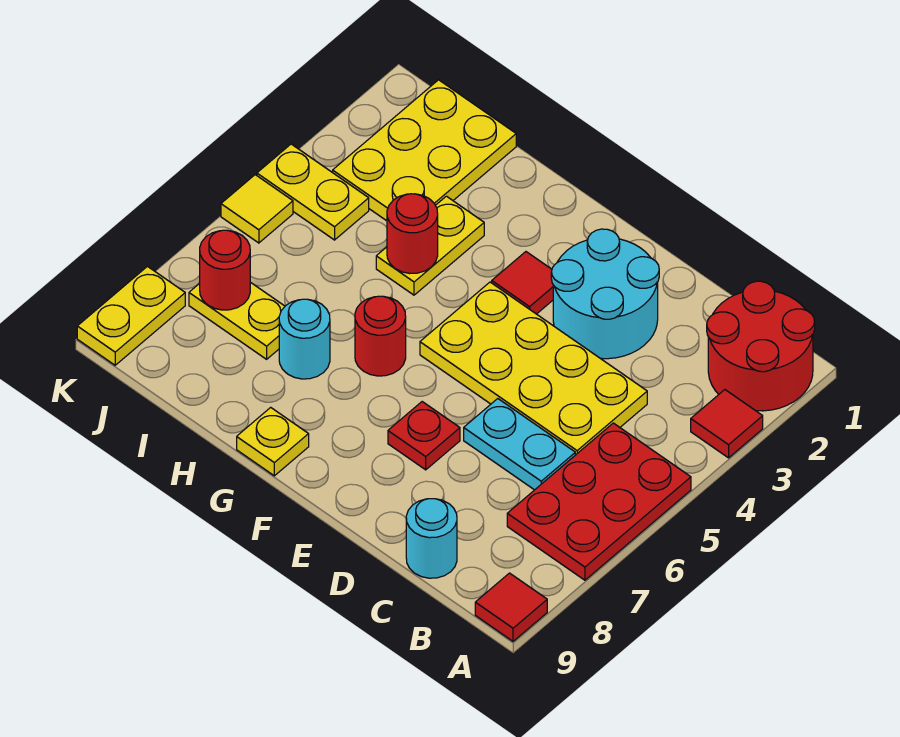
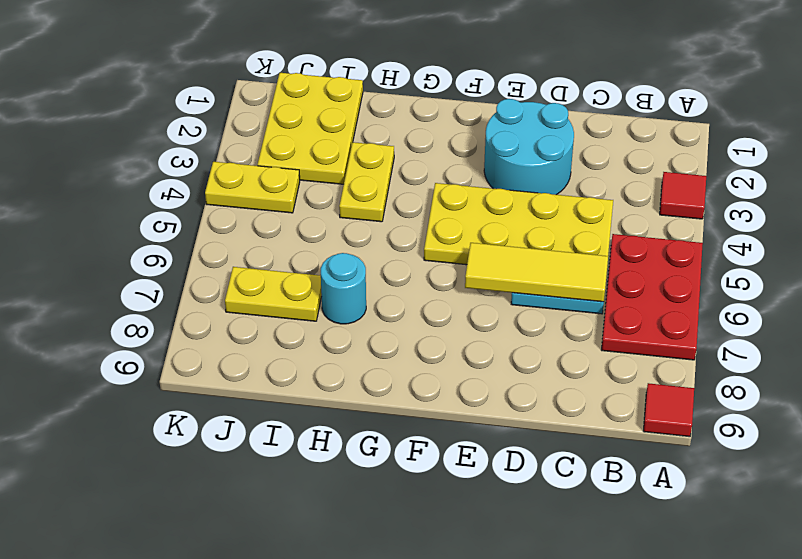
yellow tile C6:E6 level 2 -> none
none -> red round brick A1:B2 level 1
none -> cyan round brick C9 level 1
none -> red plate E7 level 1

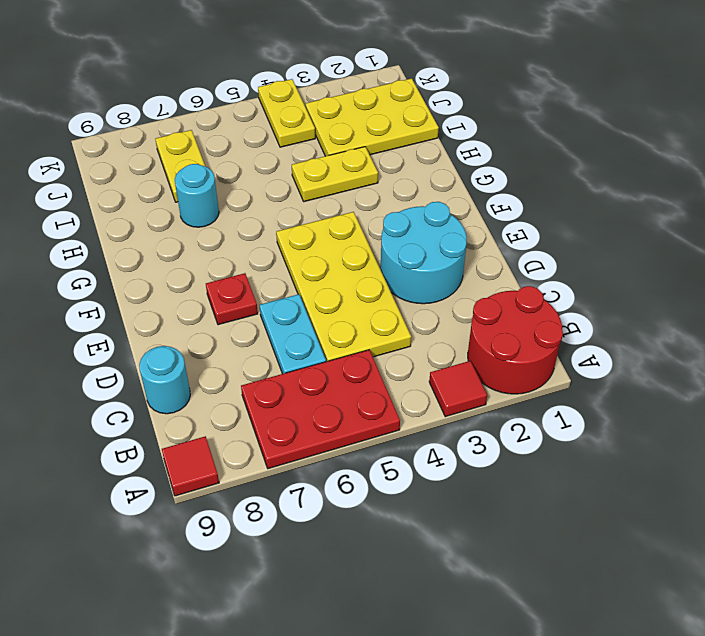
none -> red tile F3 level 1
none -> red round brick G6 level 1
none -> yellow plate G9 level 1

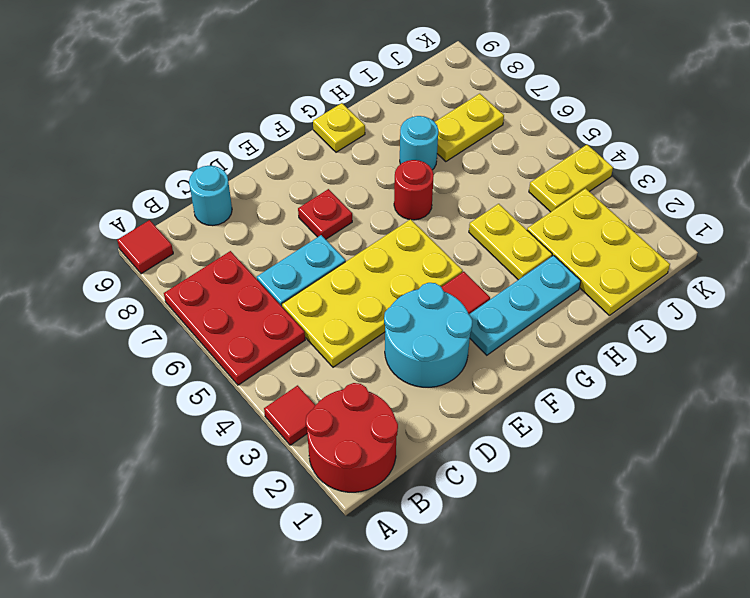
cyan plate F2:H2 level 1 -> none
none -> yellow tile K5 level 1
none -> yellow plate K8:K9 level 1
none -> red round brick H4 level 2

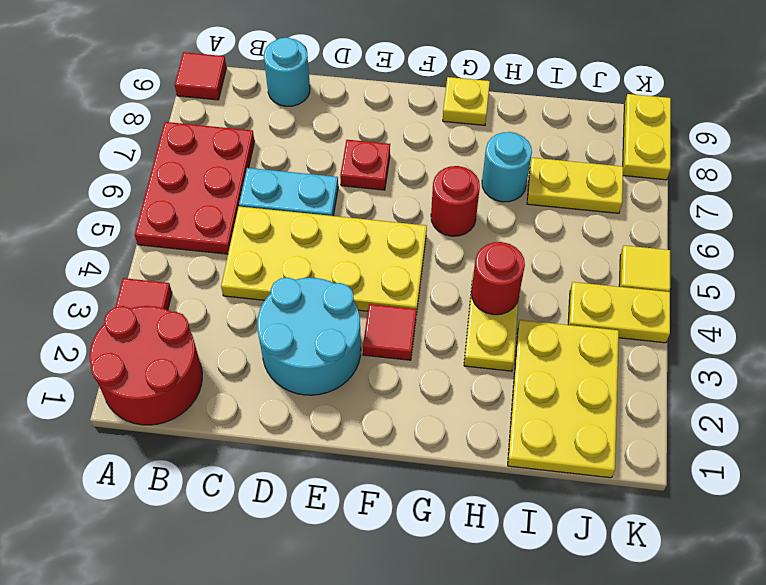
none -> red round brick J7 level 2

